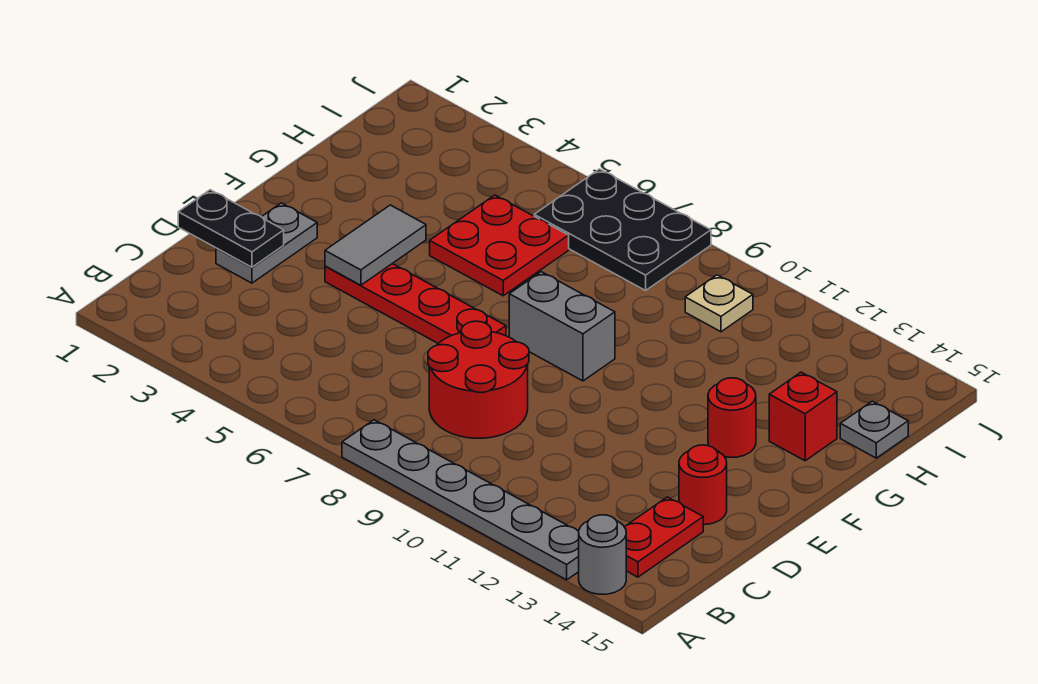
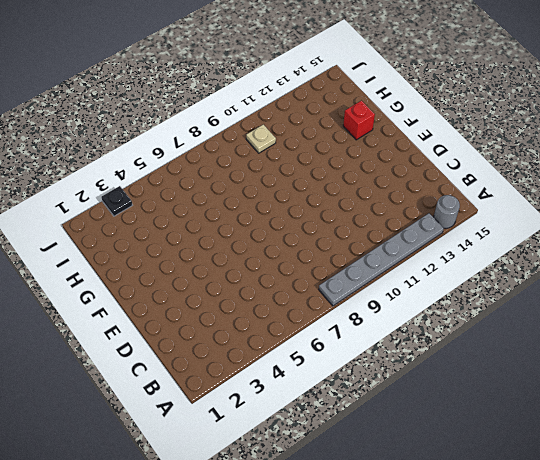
black plate J3 level 1 -> none
none -> red plate B14:C14 level 1
none -> red round brick C8:D9 level 1
none -> grey plate D2:E2 level 1

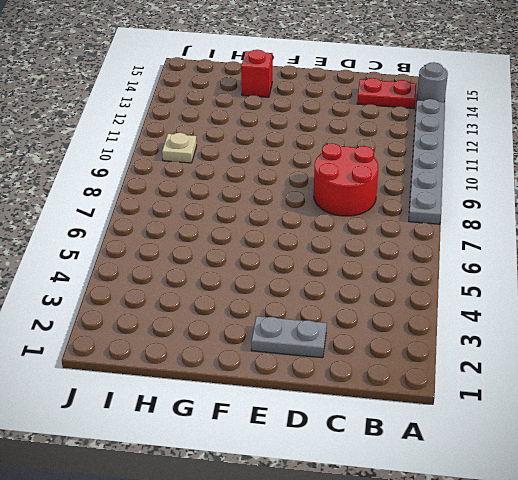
none -> red round brick D14 level 1
none -> red plate E4:E7 level 1
none -> grey brick F8:F9 level 1

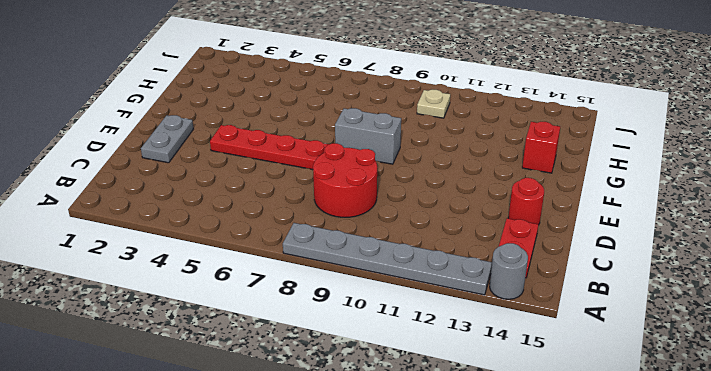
none -> red round brick F13 level 1
none -> red plate G5:H6 level 1
none -> grey plate H15 level 1

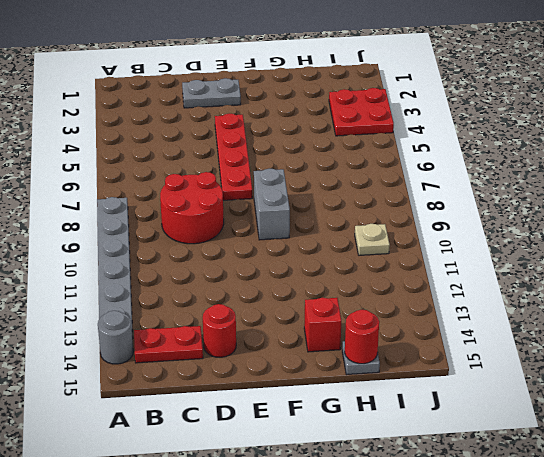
red round brick H15 level 2 -> red round brick F13 level 1
red plate I3:J4 level 1 -> red plate G5:H6 level 1
none -> black plate I6:J8 level 1
none -> black plate D1:D2 level 2
none -> grey tile E4:F4 level 2

